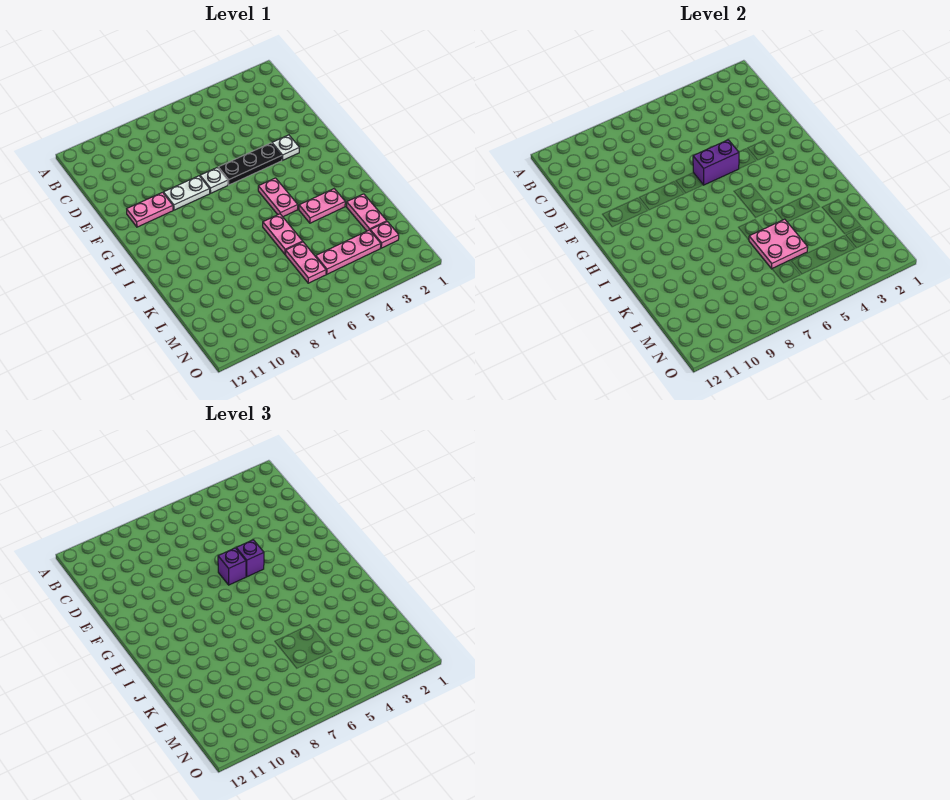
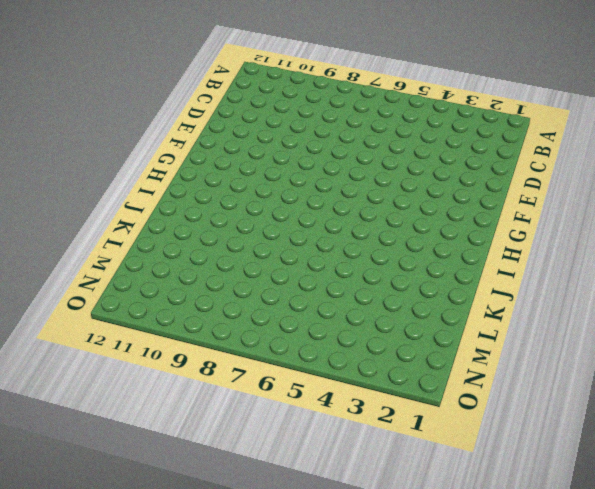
none -> white plate F3 level 1
none -> black plate F4:F6 level 1
none -> white plate F7 level 1

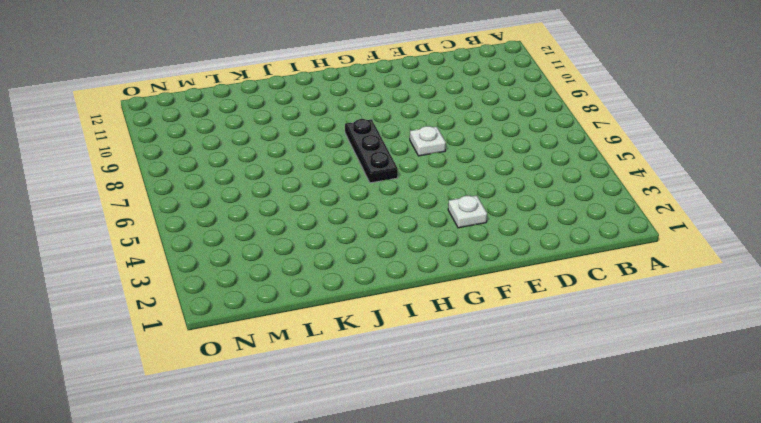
black plate H6:H8 level 1 -> black plate F4:F6 level 1
none -> white plate F8:F9 level 1
none -> pink plate F10:F11 level 1
none -> pink plate H5:I5 level 1

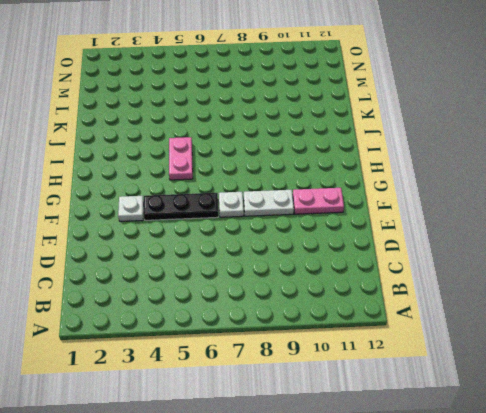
none -> pink plate J3:J4 level 1
none -> pink plate J6:K6 level 1
none -> pink plate K2:L2 level 1

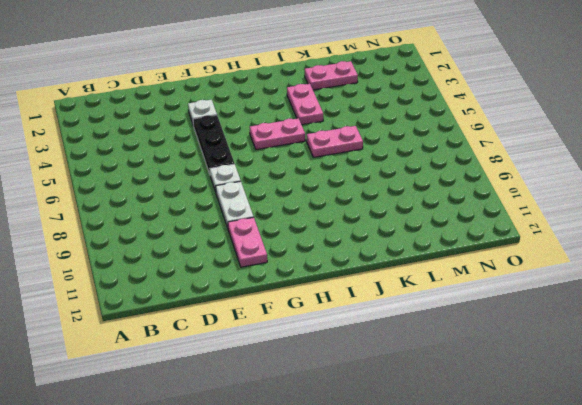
none -> pink plate L6:M6 level 1
none -> pink plate M2 level 1
none -> pink plate M3:M5 level 1

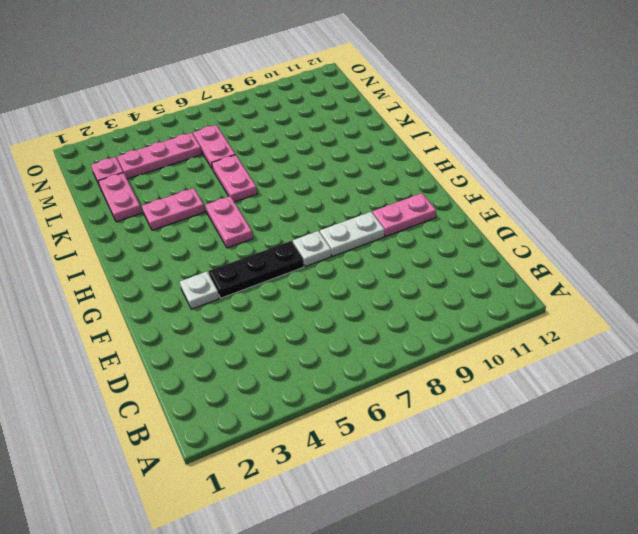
none -> purple brick F5:F6 level 2
none -> pink plate K5:L6 level 2
none -> purple brick F5 level 3

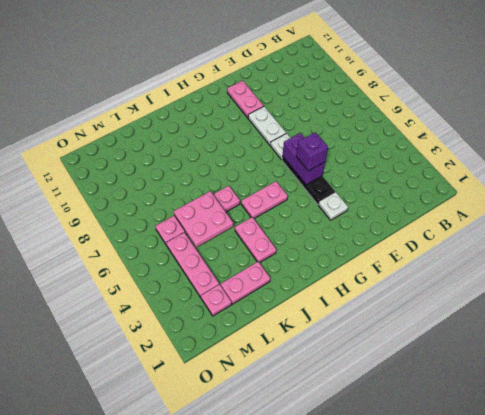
none -> purple brick F6 level 3

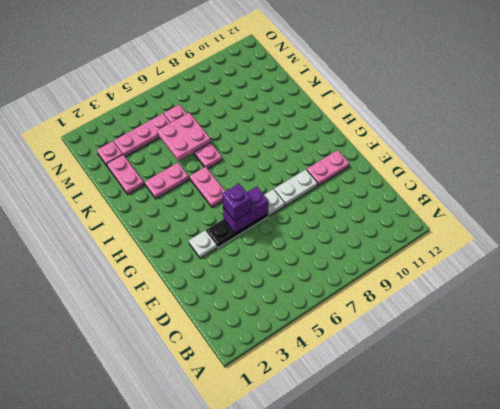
none -> purple brick F6 level 3

